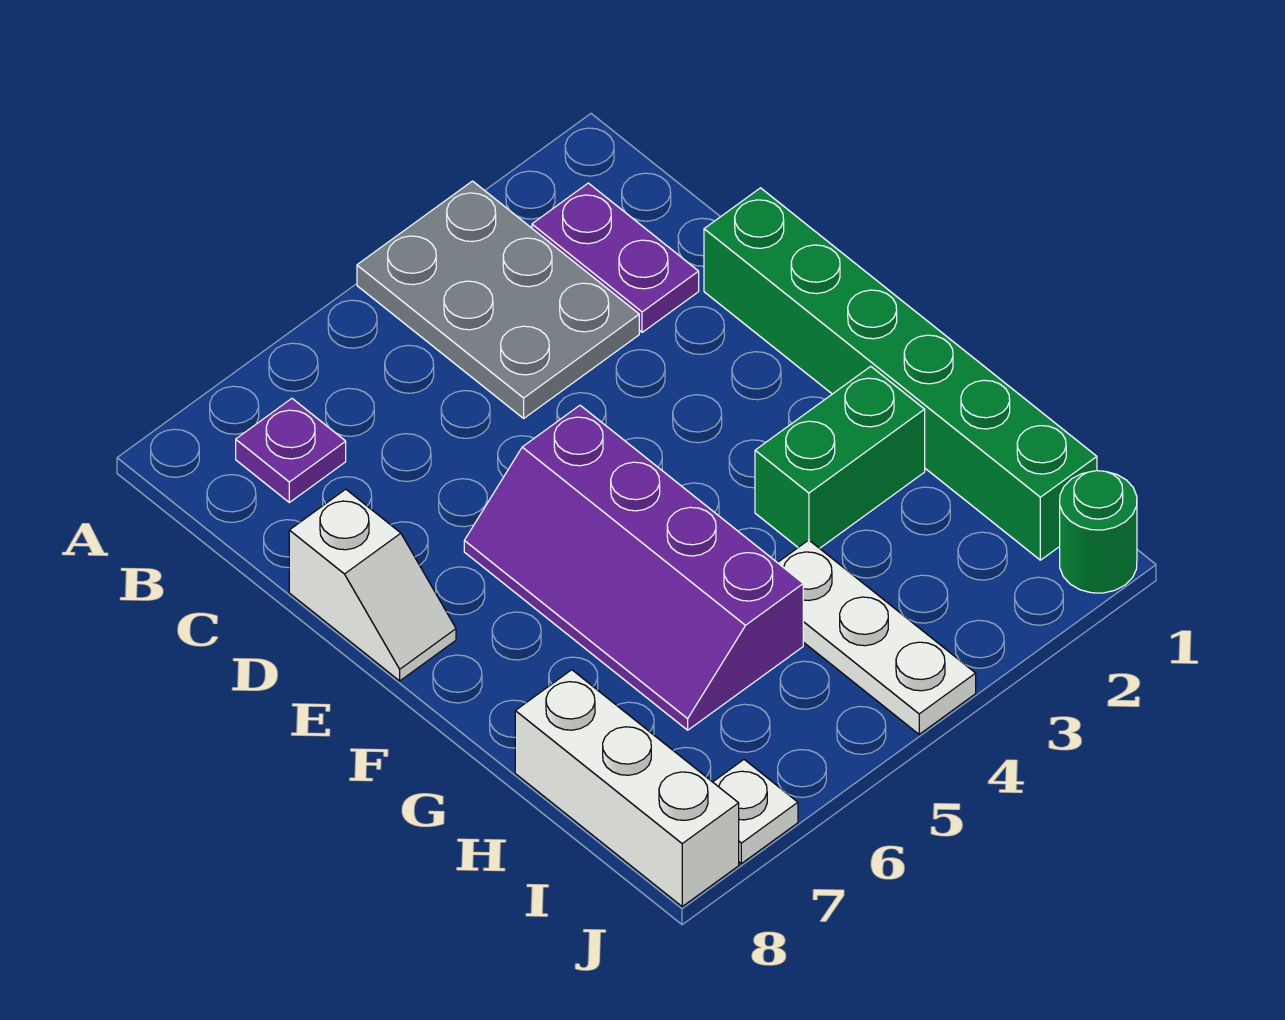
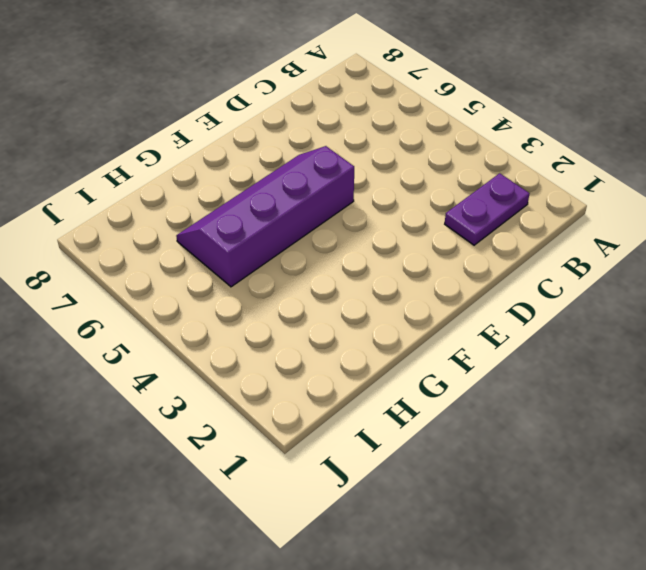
none -> grey plate A3:C4 level 1
none -> purple plate B7 level 1

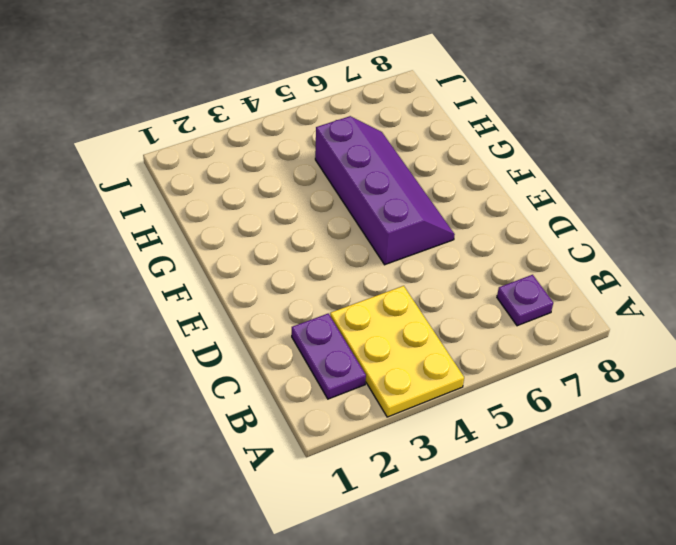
yellow plate A3:C4 level 1 -> grey plate A3:C4 level 1
none -> green brick D1:I1 level 1
none -> white slope D8:E8 level 1 top D

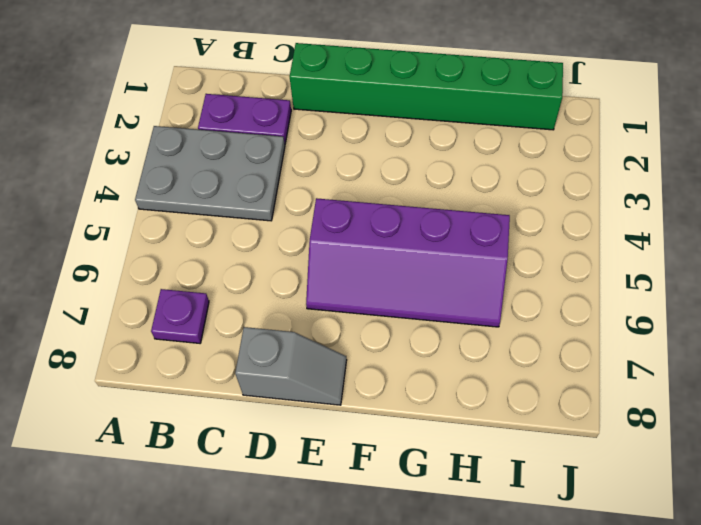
grey slope D8:E8 level 1 top D -> white slope D8:E8 level 1 top D
none -> green brick G2:G3 level 1
none -> white plate H4:J4 level 1

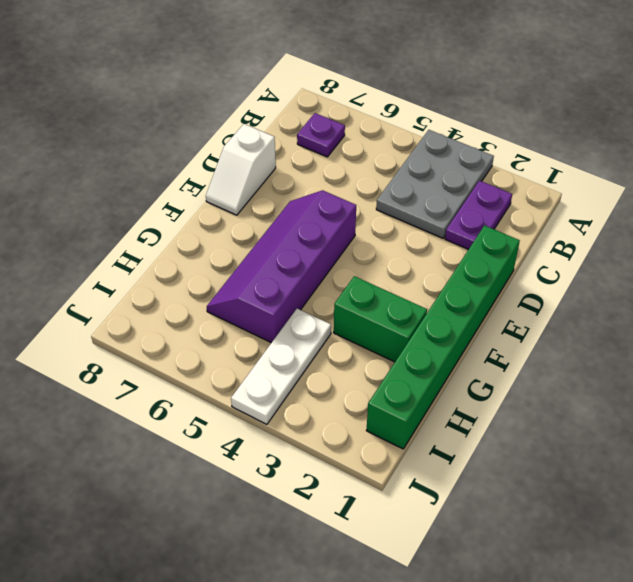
none -> white brick H8:J8 level 1
none -> green round brick J1 level 1

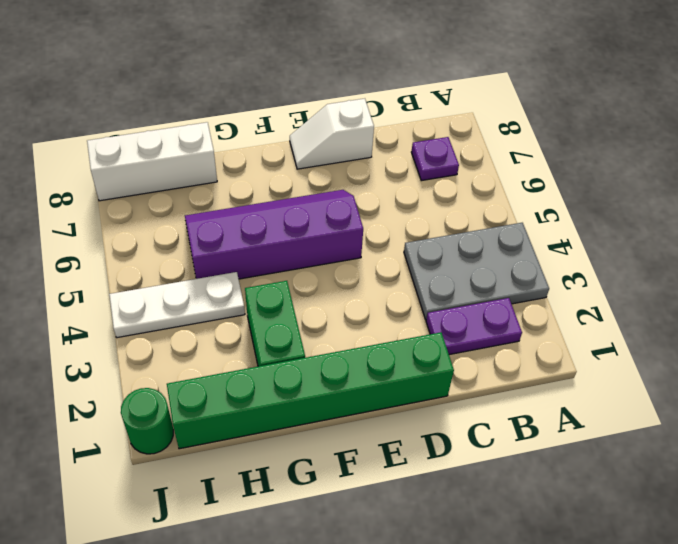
none -> white plate J7 level 1

